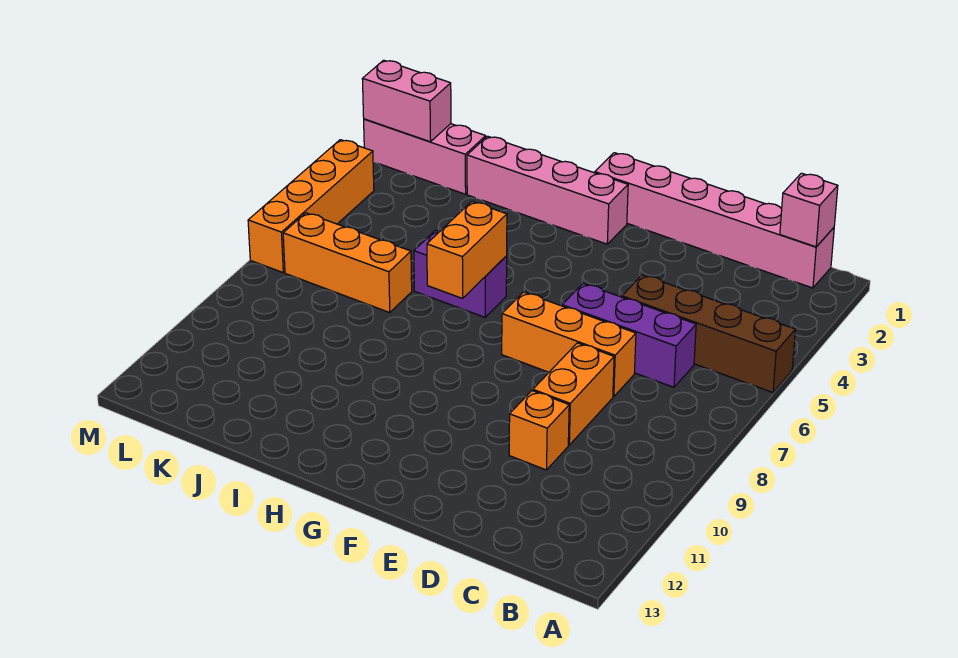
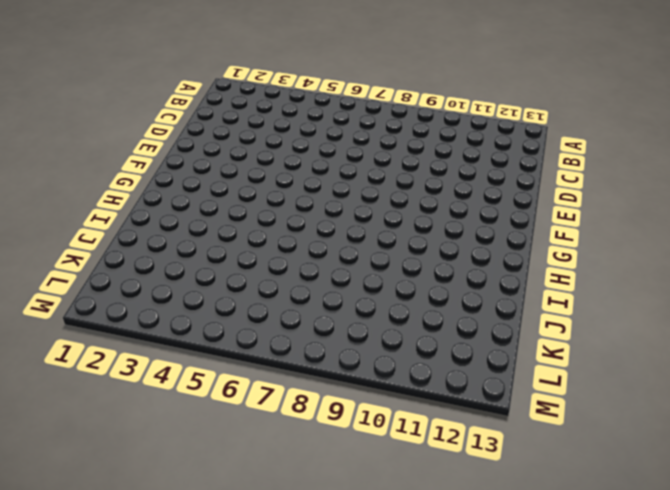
none -> brown brick A5:D5 level 1
none -> pink brick B1:G1 level 1
none -> purple brick C6:E6 level 1

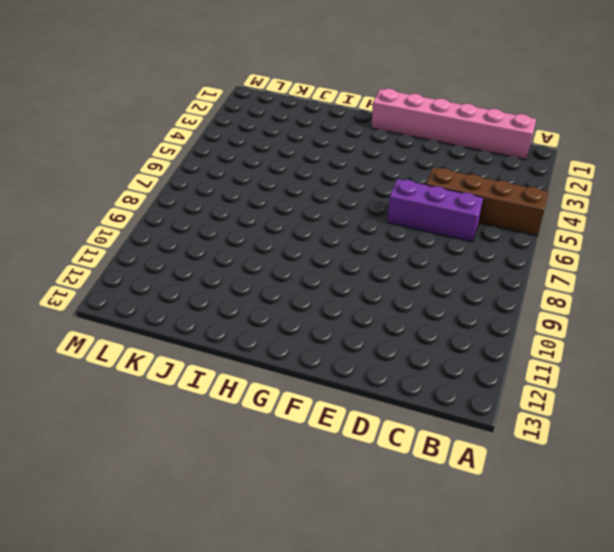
none -> orange brick D7:F7 level 1
none -> orange brick D8:D9 level 1
none -> orange brick D10 level 1

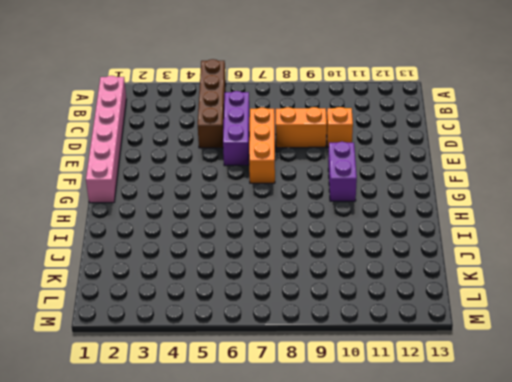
purple brick F10:G10 level 1 -> purple brick H6:I6 level 1
none -> pink brick G2:J2 level 1
none -> orange brick J7:L7 level 1
none -> pink brick K2:M2 level 1

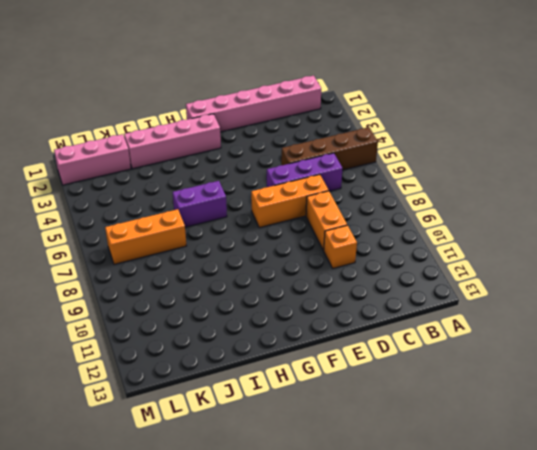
none -> orange brick M4:M7 level 1
none -> pink brick B1 level 2
none -> orange brick H6:H7 level 2

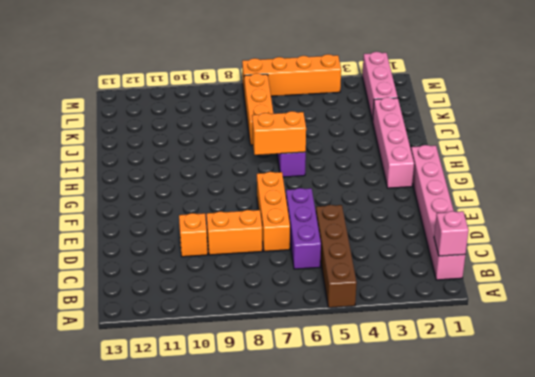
none -> pink brick L2:M2 level 2

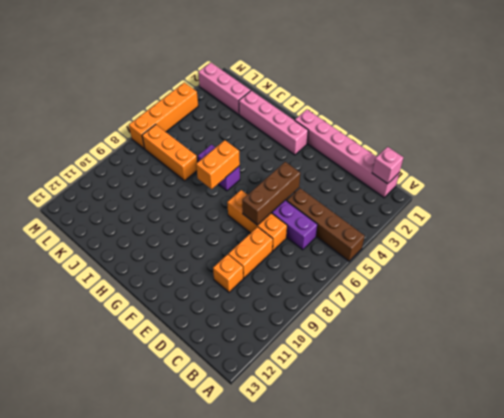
brown brick E5:E7 level 2 -> none
none -> pink brick L2:M2 level 2

